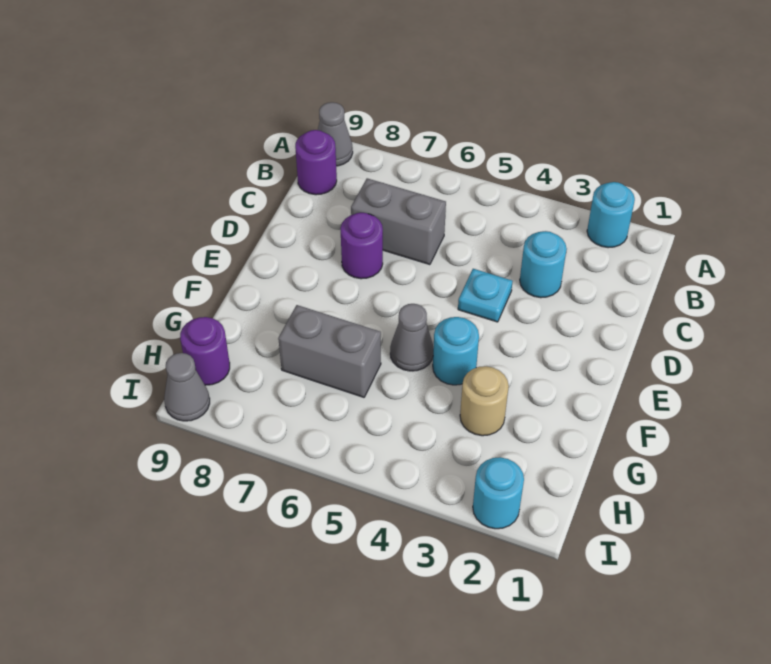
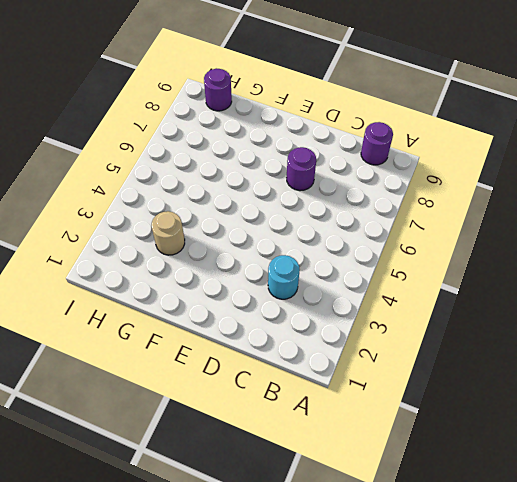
none -> cyan round brick A2 level 1
none -> grey cone A9 level 1
none -> grey brick C6:C7 level 1

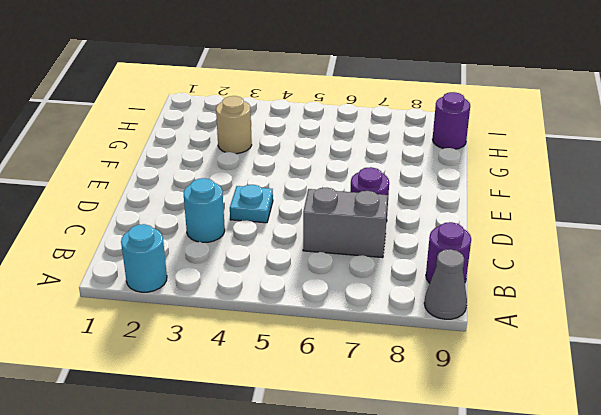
none -> cyan round brick F4 level 1
none -> grey cone F5 level 1
none -> grey brick G6:G7 level 1

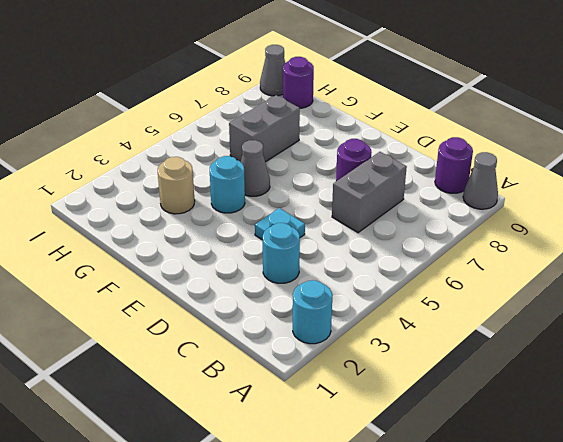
none -> cyan round brick I2 level 1

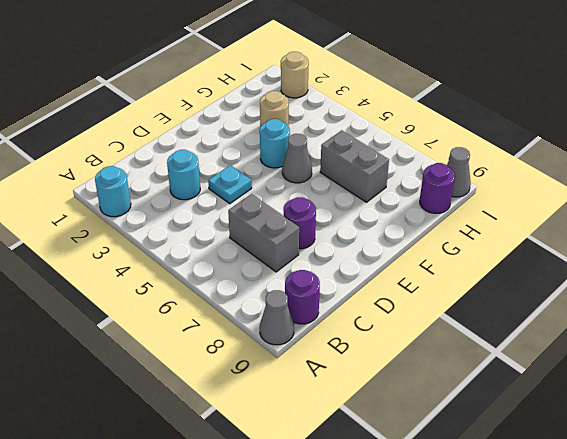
tan round brick I2 level 1 -> cyan round brick I2 level 1

